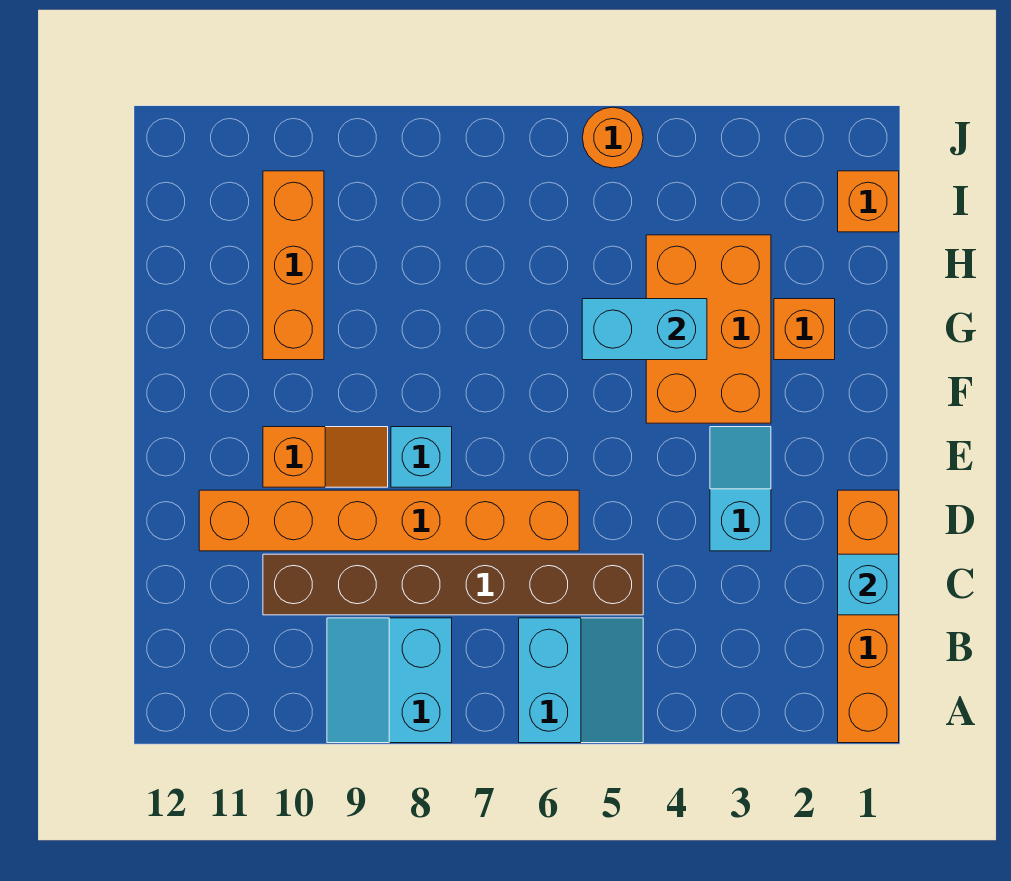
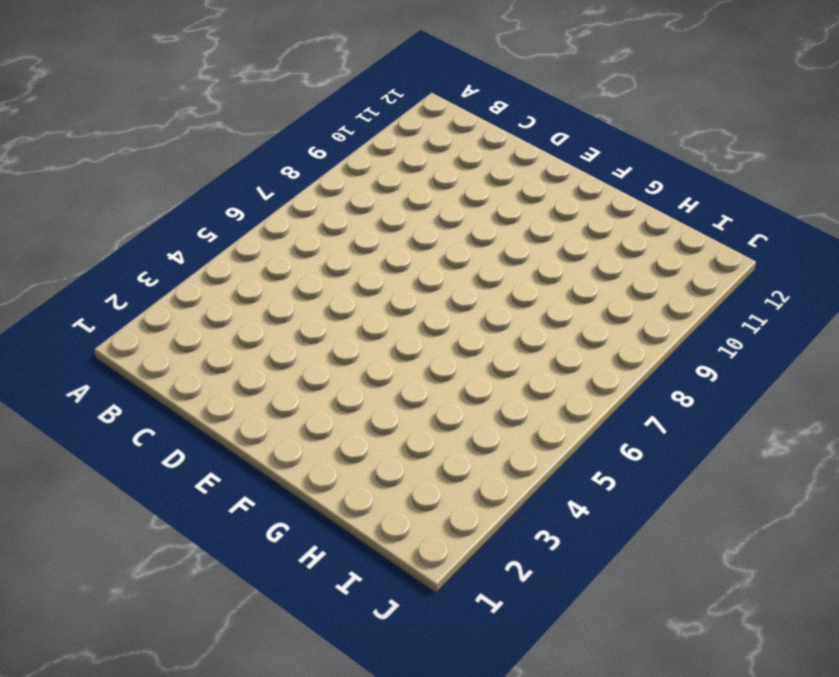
none -> orange brick A1:D1 level 1
none -> cyan slope A5:B6 level 1 top 6
none -> cyan slope A8:B9 level 1 top 8

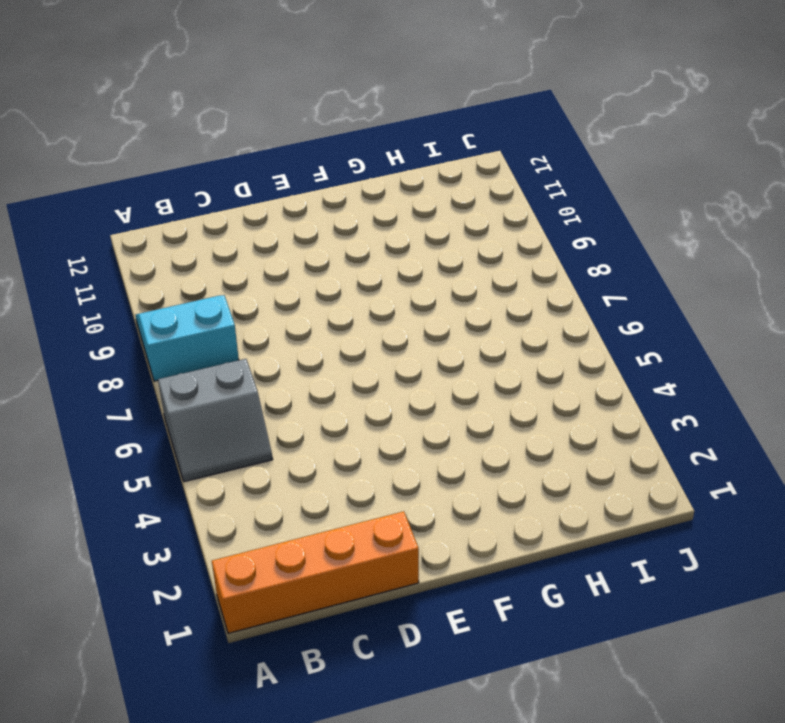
grey slope A5:B6 level 1 top 6 -> cyan slope A5:B6 level 1 top 6
none -> brown brick C5:C10 level 1
none -> cyan slope D3:E3 level 1 top D
none -> orange brick D6:D11 level 1

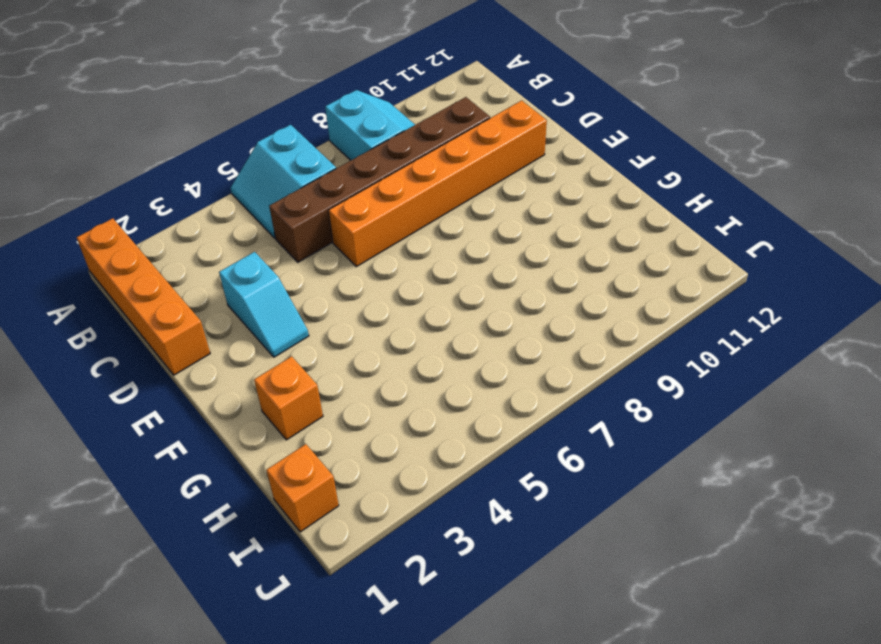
none -> cyan brick E8 level 1
none -> orange slope E9:E10 level 1 top 10
none -> orange brick F3:H4 level 1

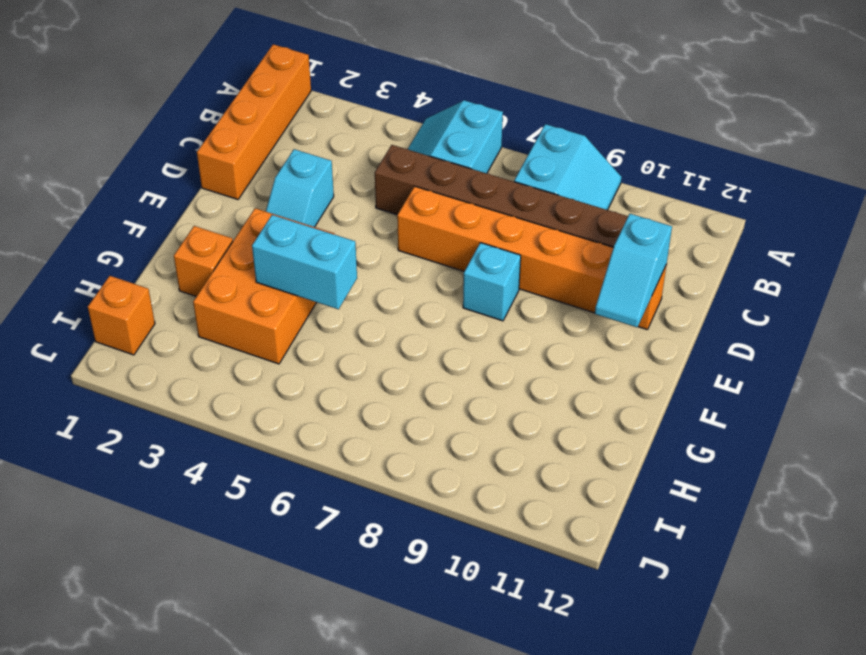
cyan slope D11:E11 level 2 top D -> none
none -> orange slope E9:E10 level 1 top 10
none -> orange brick G10:I10 level 1
none -> orange round brick J5 level 1

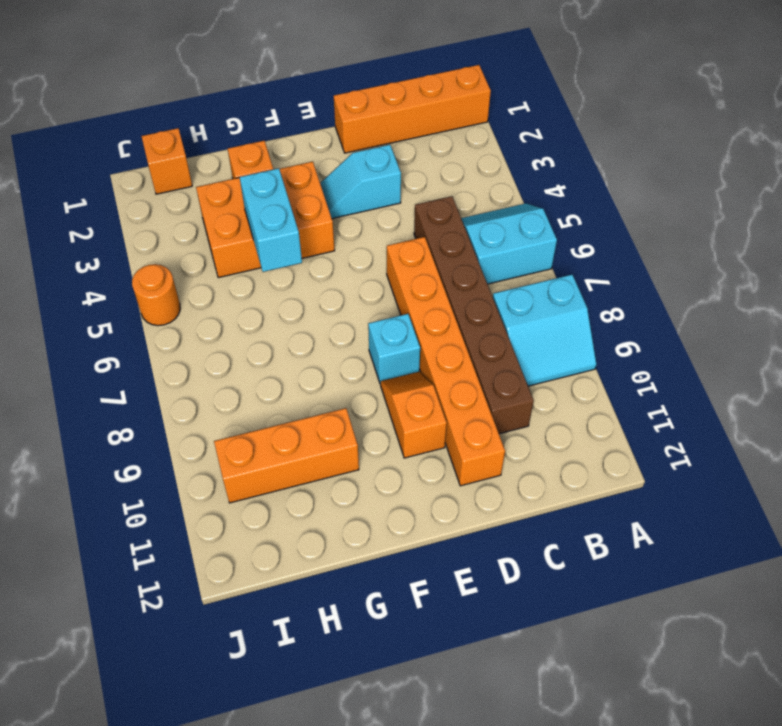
none -> cyan brick C1 level 2

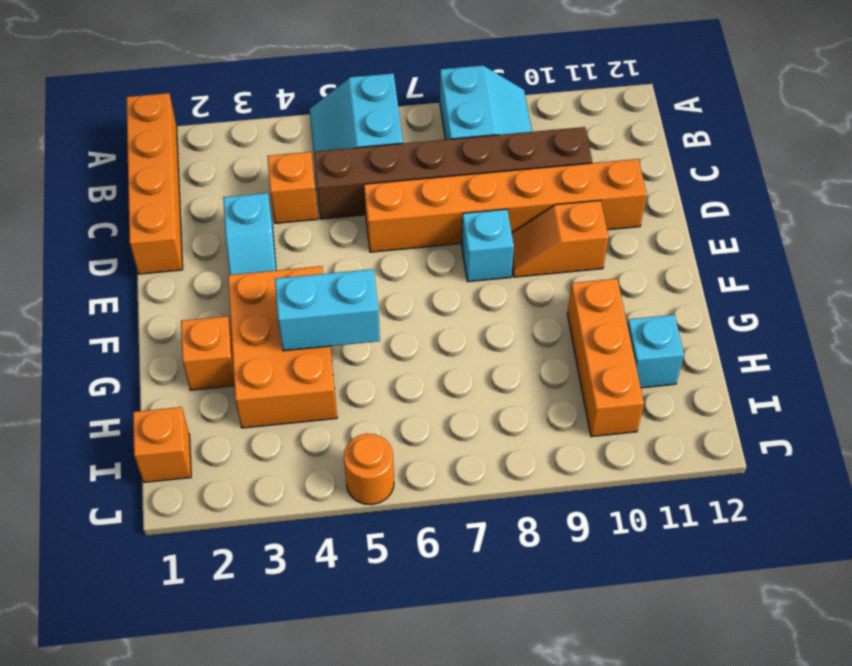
orange brick C4 level 1 -> none
cyan brick H11 level 1 -> cyan brick C1 level 2

